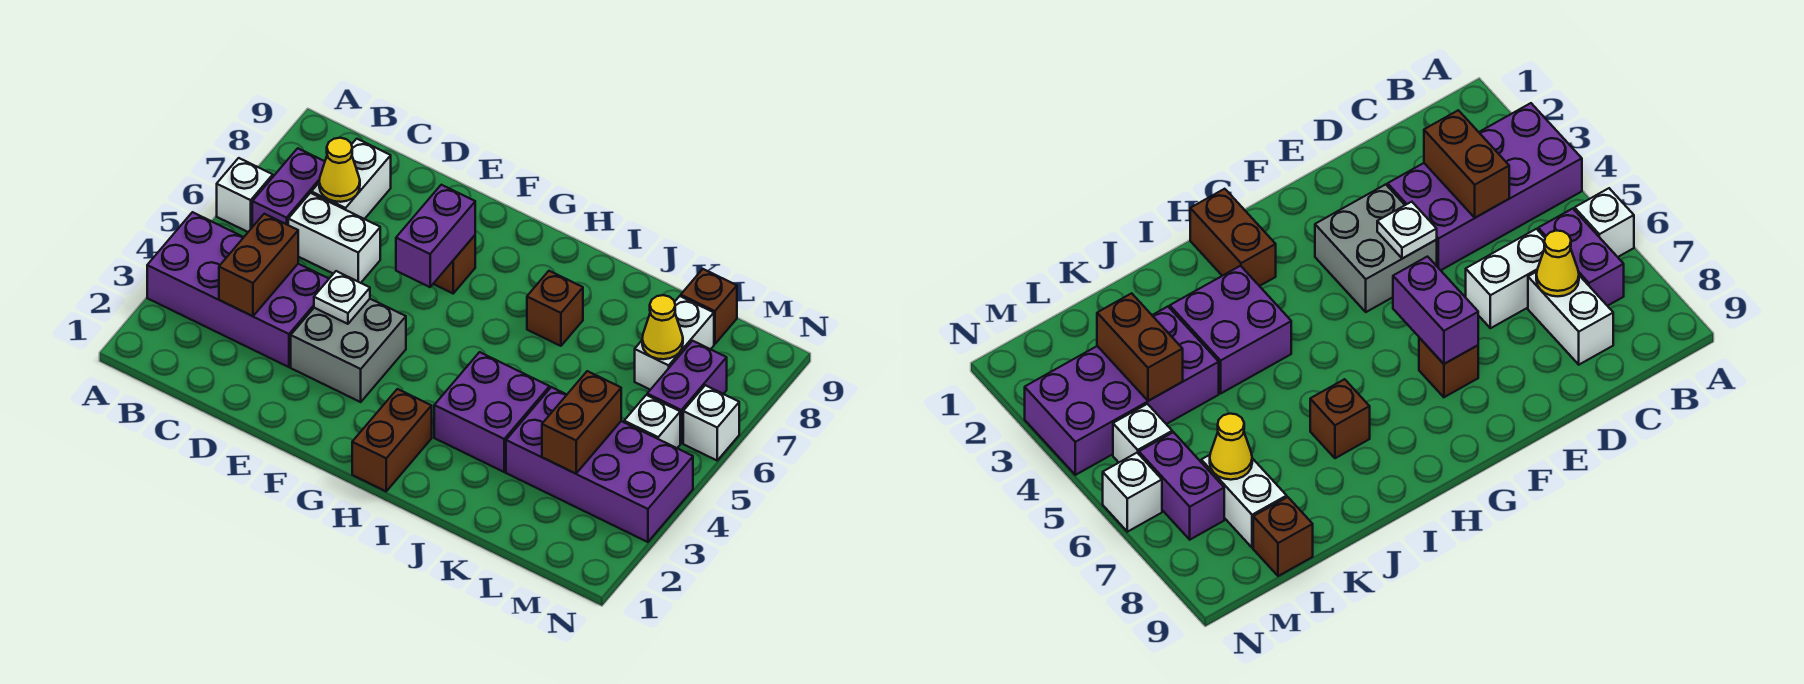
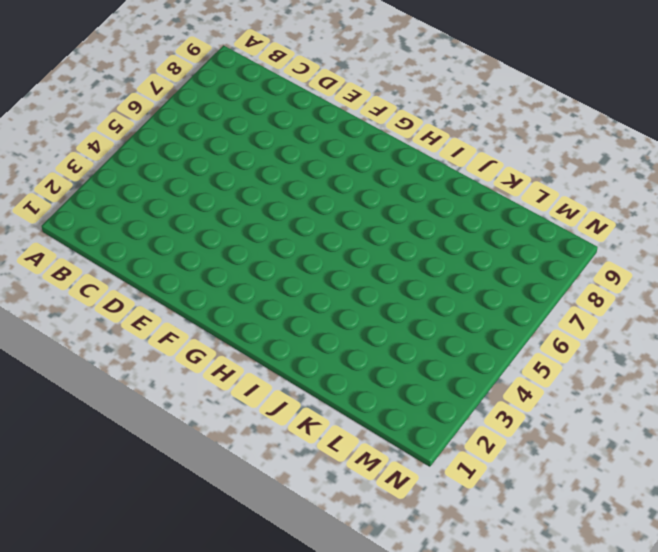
none -> purple brick A3:D4 level 1
none -> white brick A6 level 1
none -> purple brick B6:B7 level 1

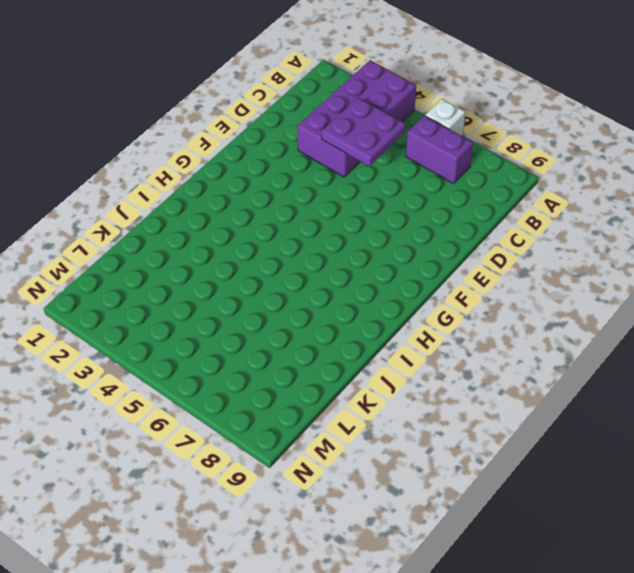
purple plate C4:D5 level 2 -> brown brick C3:C4 level 2
none -> white brick C6:D6 level 1
none -> white brick C7:C8 level 1
none -> grey brick E3:F4 level 1

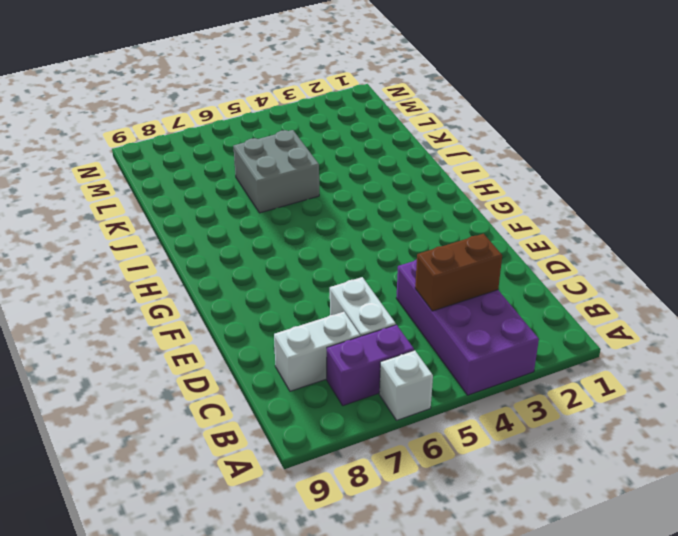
grey brick J5:K6 level 1 -> grey brick E3:F4 level 1
none -> brown brick F7 level 1
none -> brown brick H1:H2 level 1
none -> purple brick I3:J4 level 1

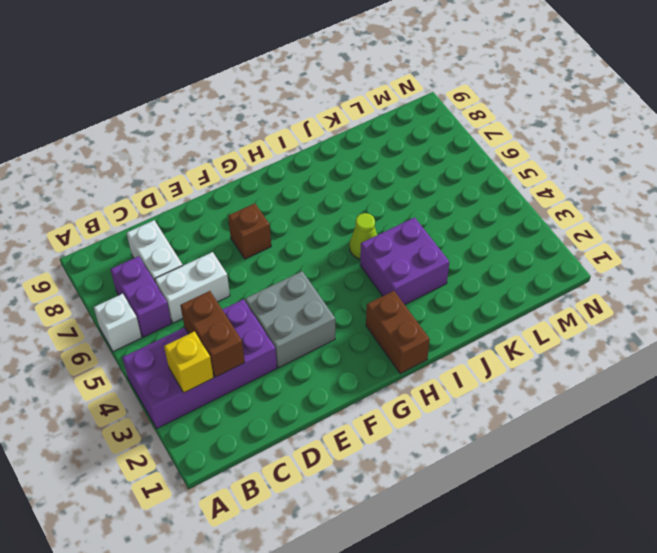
yellow brick B3 level 2 -> none
lime cone I5 level 1 -> none
none -> brown brick I7 level 1
none -> purple brick K3:N4 level 1
none -> white brick L7:L8 level 1

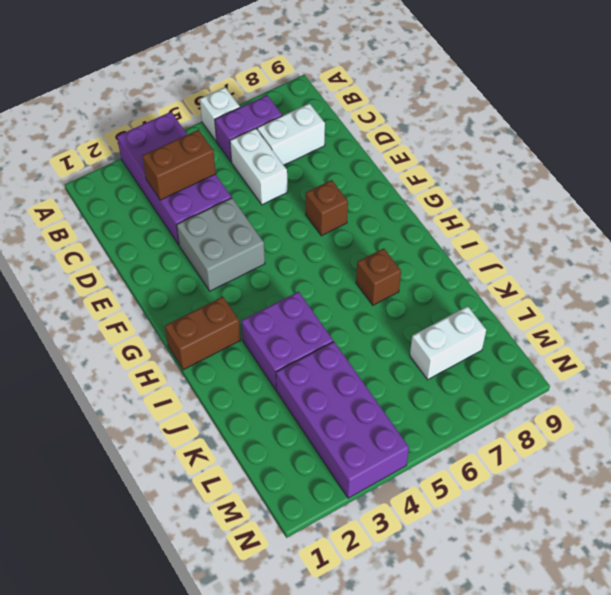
none -> brown brick L9 level 1
none -> white brick M5 level 1
none -> purple brick M6:M7 level 1

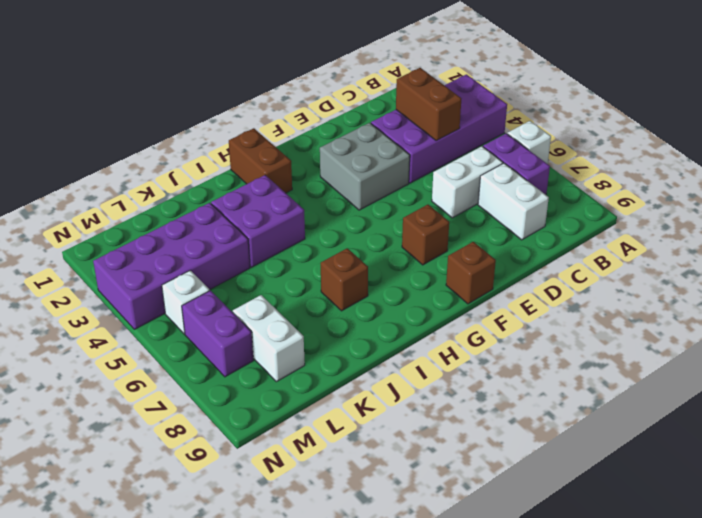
brown brick F9 level 1 -> brown brick L9 level 1
none -> white brick N6 level 1
none -> yellow cone C7 level 2
none -> white plate E4 level 2

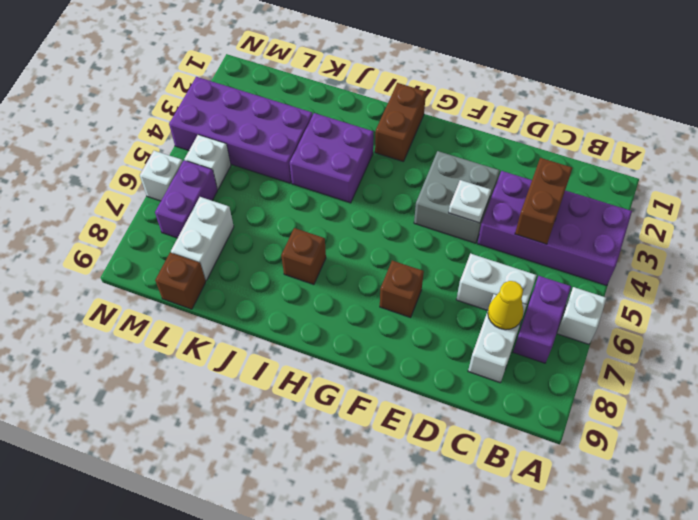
none -> purple brick F6:F7 level 2
none -> brown brick L3:L4 level 2
none -> yellow cone L7 level 2

